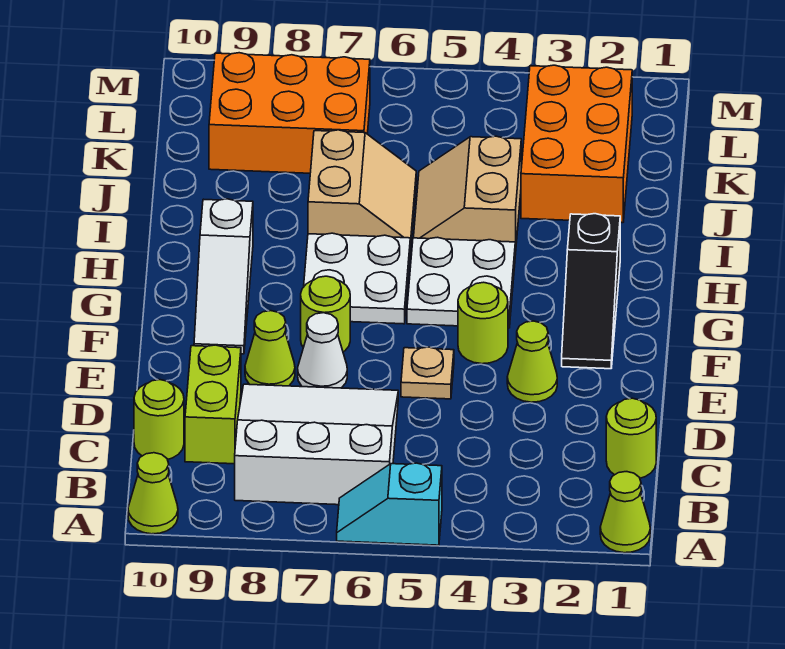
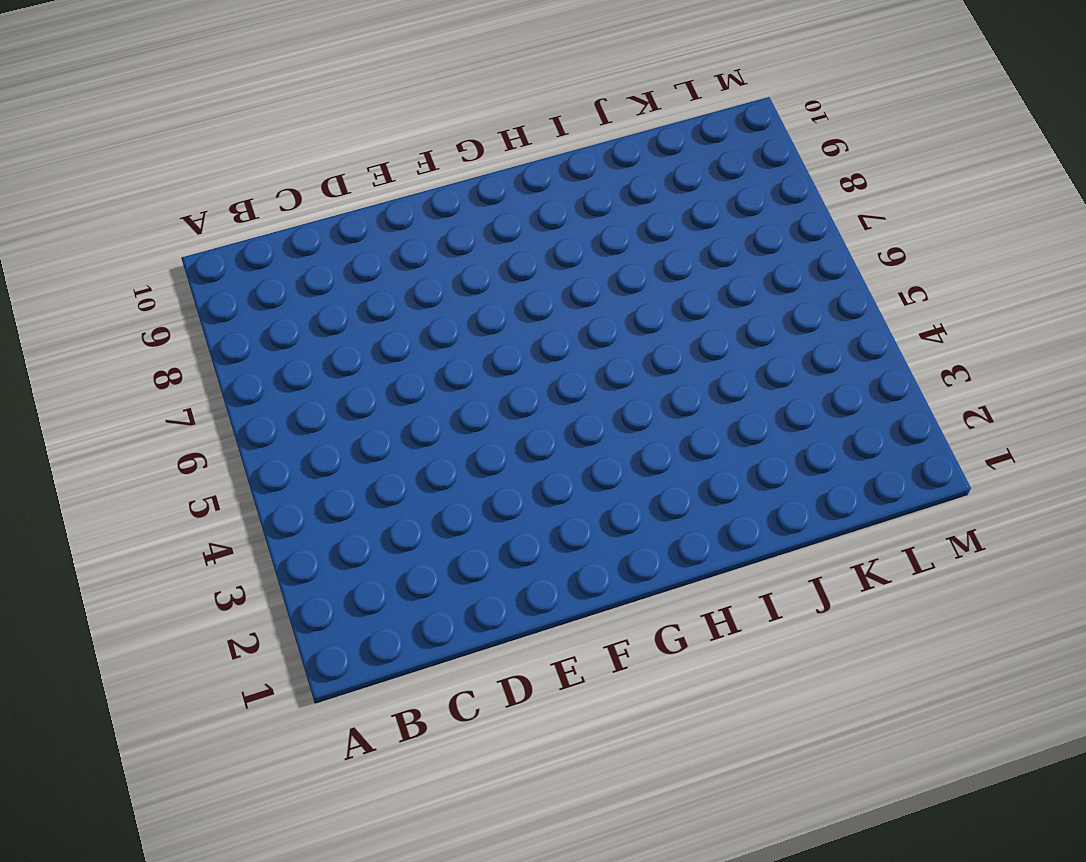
none -> lime cone A1 level 1
none -> cyan slope A5:A6 level 1 top 5
none -> lime cone A10 level 1

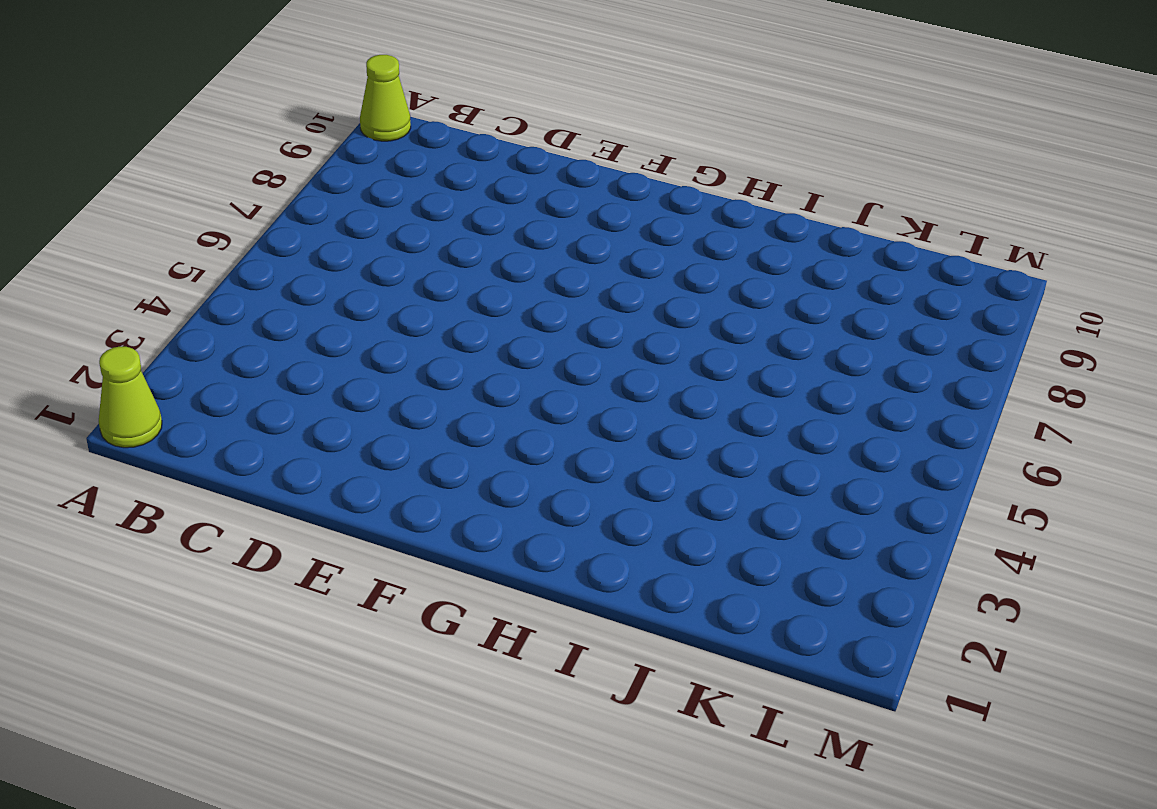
none -> cyan slope A5:A6 level 1 top 5
none -> white slope B6:D8 level 1 top B
none -> lime round brick C1 level 1

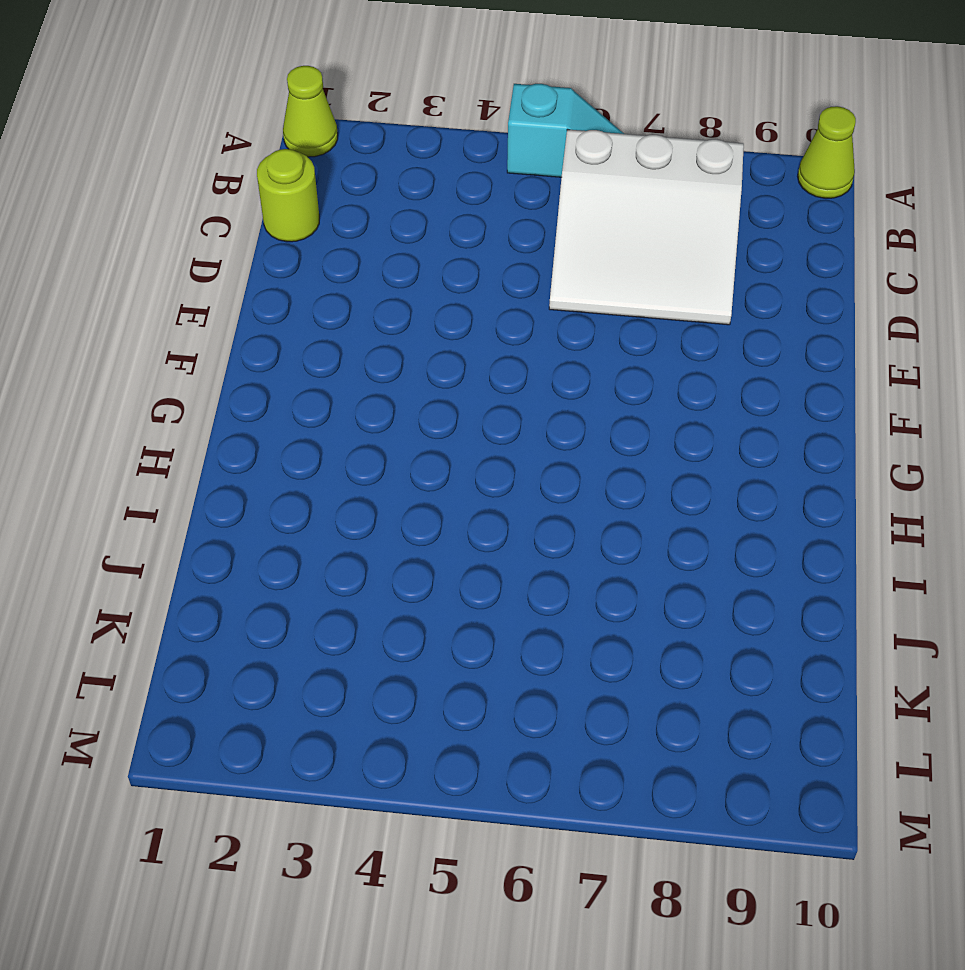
none -> lime brick C9:D9 level 1
none -> lime round brick C10 level 1
none -> lime cone E3 level 1

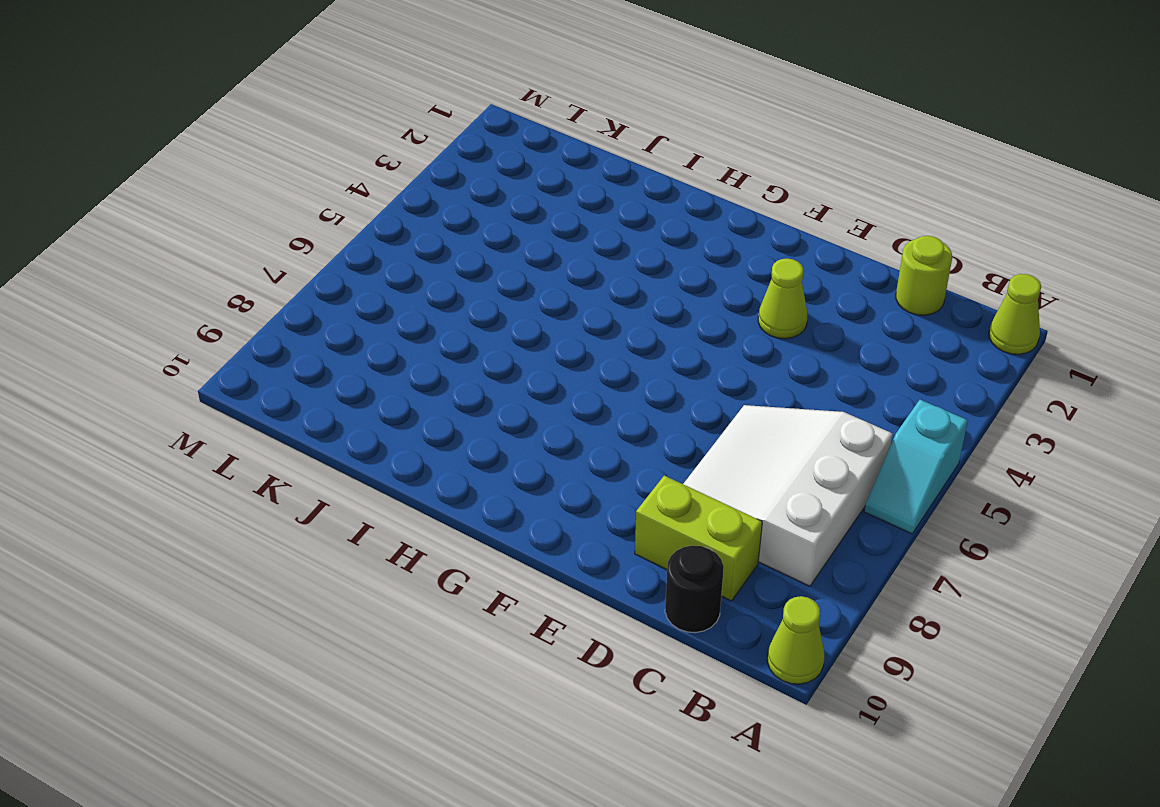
black round brick C10 level 1 -> lime round brick C10 level 1
none -> tan plate E5 level 1
none -> white cone E7 level 1
none -> lime cone E8 level 1

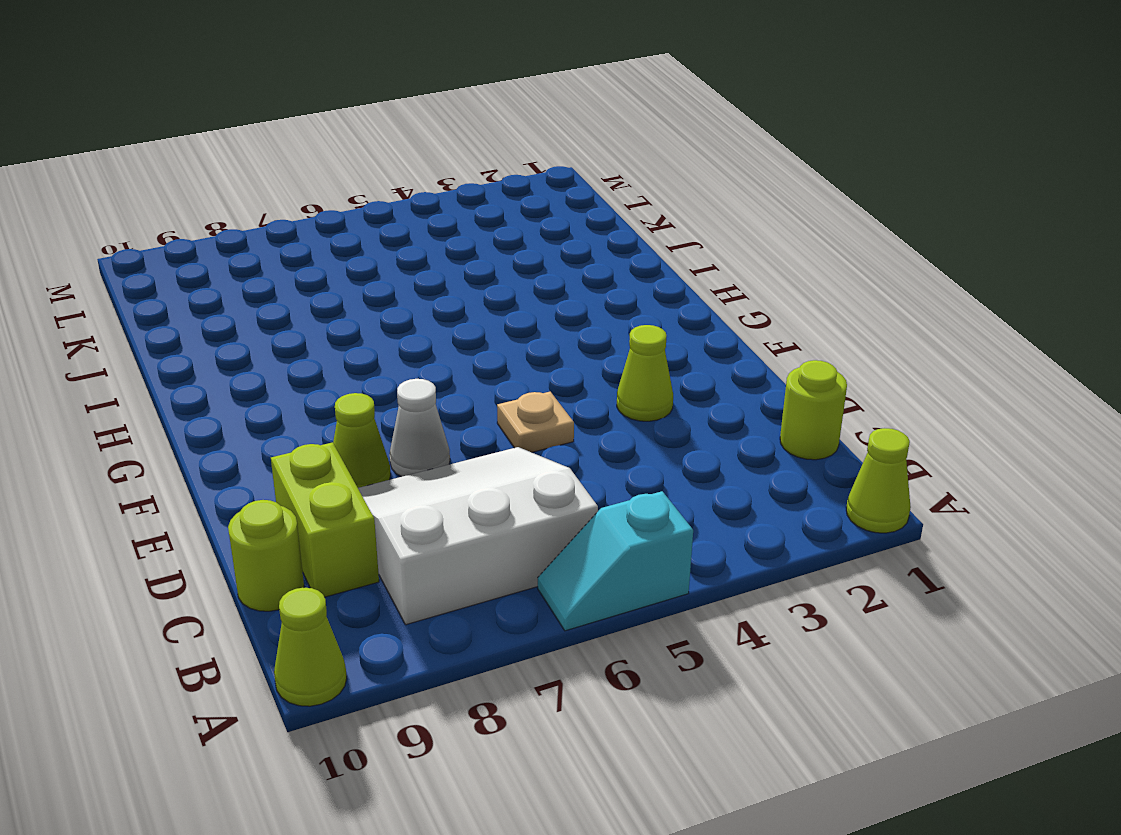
none -> black slope F2:H2 level 1 top H
none -> lime round brick F4 level 1
none -> lime round brick F7 level 1

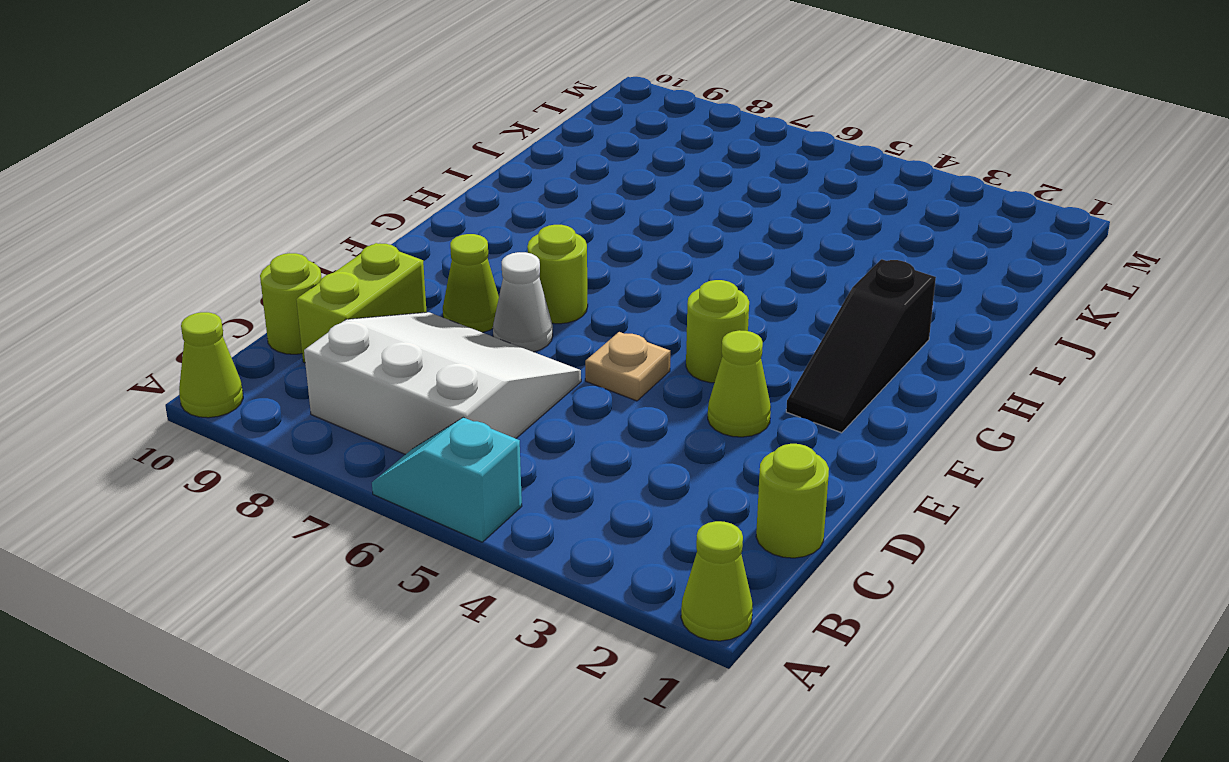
none -> white slope F9:H9 level 1 top H
none -> white plate G4:H5 level 1
none -> white plate G6:H7 level 1

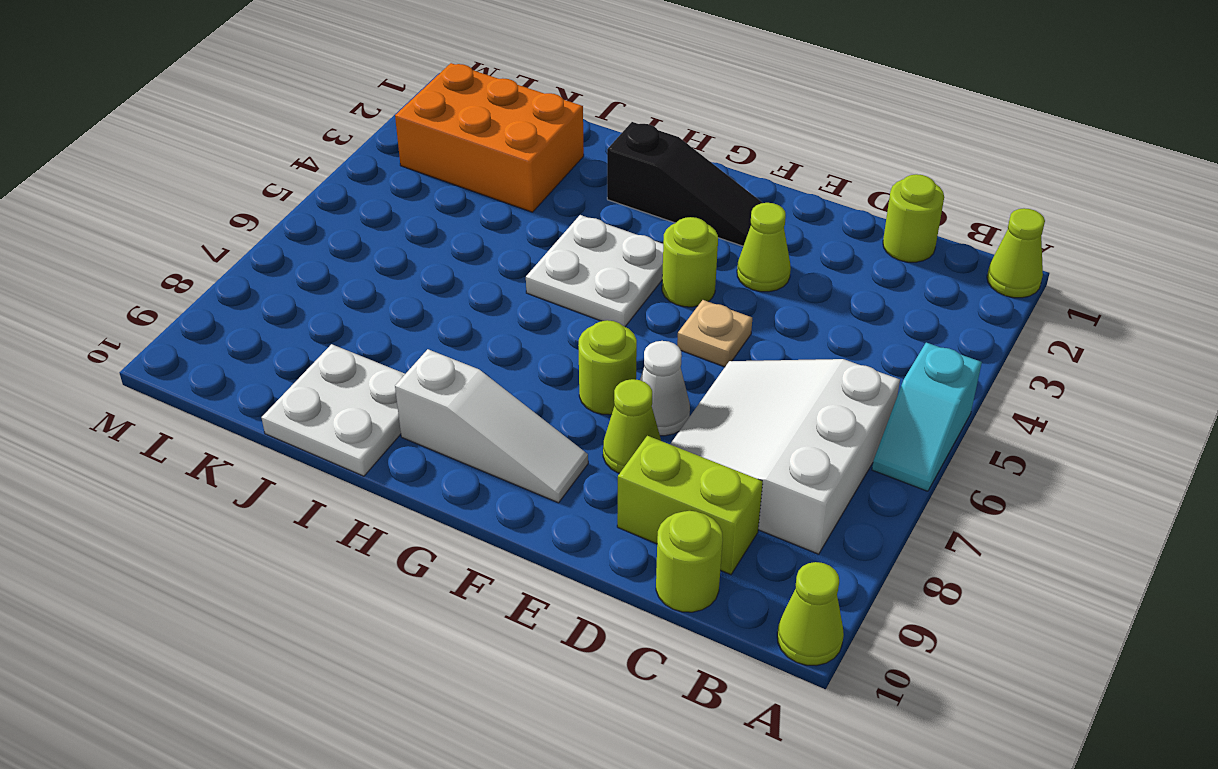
white plate I9:J10 level 1 -> white plate G6:H7 level 1
none -> tan slope I4:J5 level 1 top 4
none -> tan slope I6:J7 level 1 top 7
none -> orange brick K7:L9 level 1

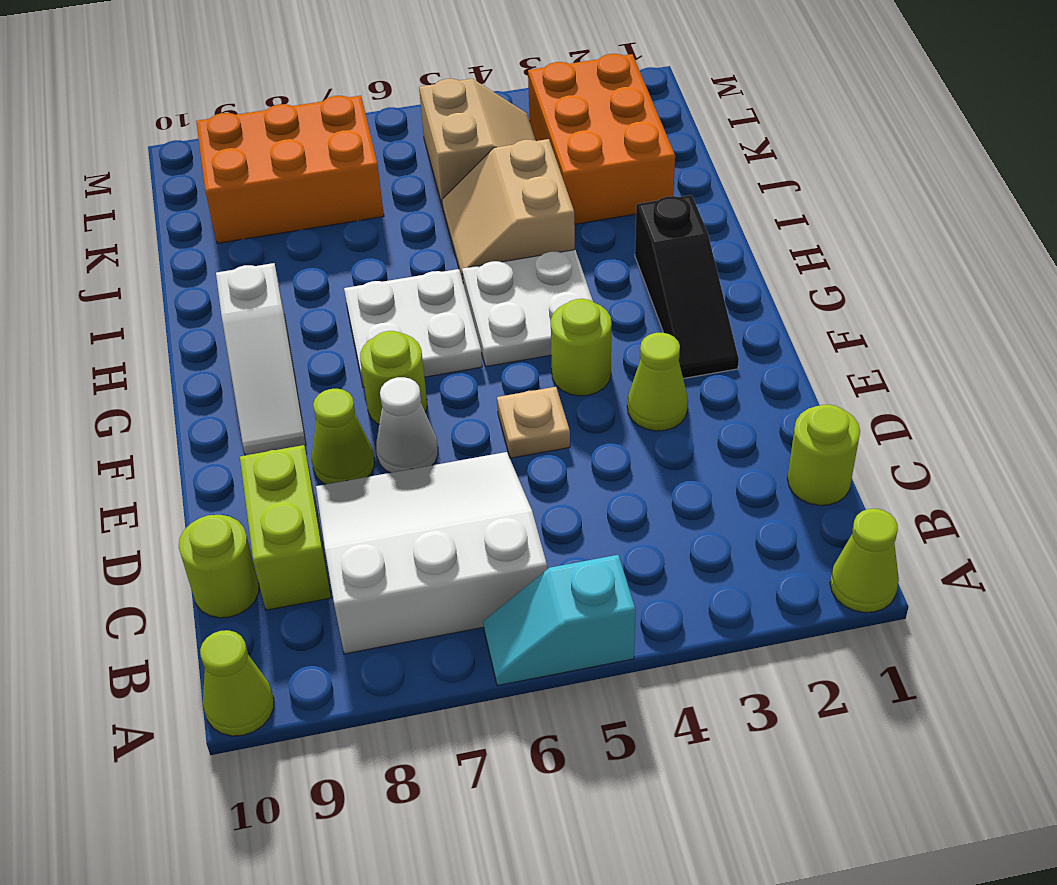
tan slope K4:L5 level 1 top 5 -> tan slope I6:J7 level 1 top 7

